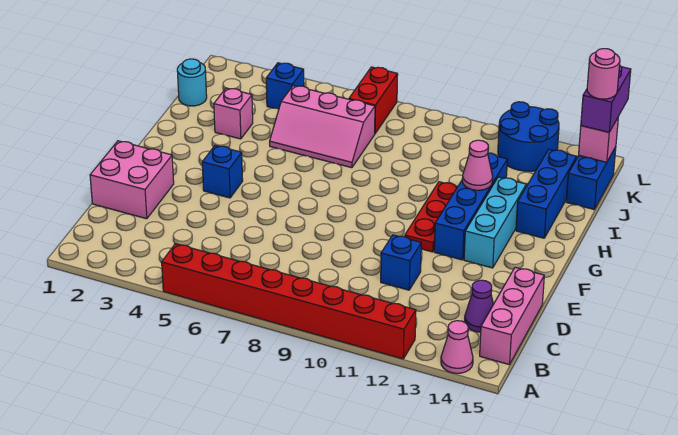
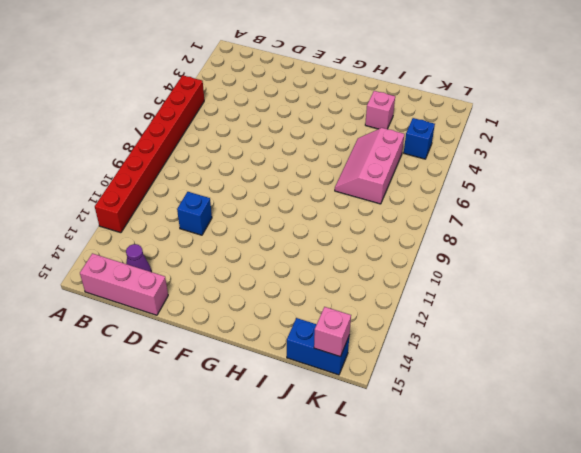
none -> pink cone A14 level 1
none -> pink brick D1:E2 level 1
none -> blue brick F4 level 1

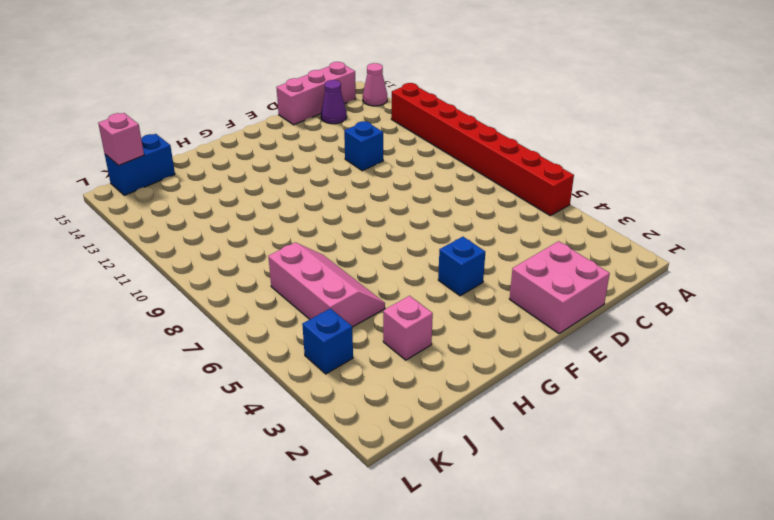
none -> red plate F11:H11 level 1
none -> blue brick F12:I12 level 1
none -> cyan brick F13:H13 level 1

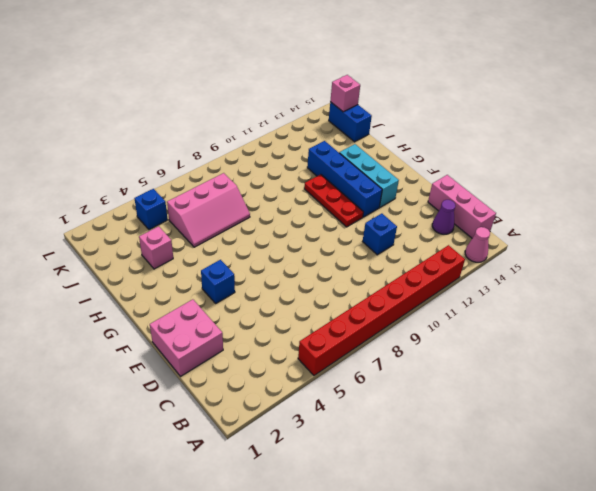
none -> blue brick H14:J14 level 1
none -> cyan round brick J1 level 1
none -> red brick K7:L7 level 1

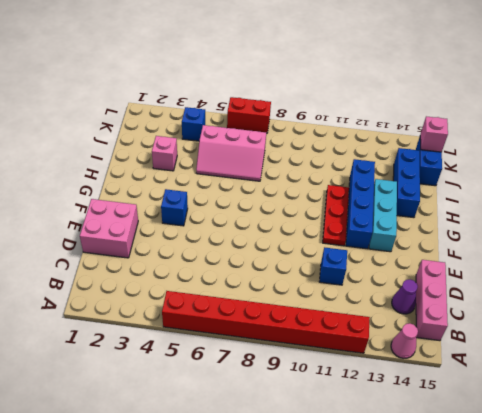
red brick L6:L7 level 1 -> red brick K7:L7 level 1
none -> cyan round brick J1 level 1
none -> blue round brick K12:L13 level 1
none -> pink cone H12 level 2

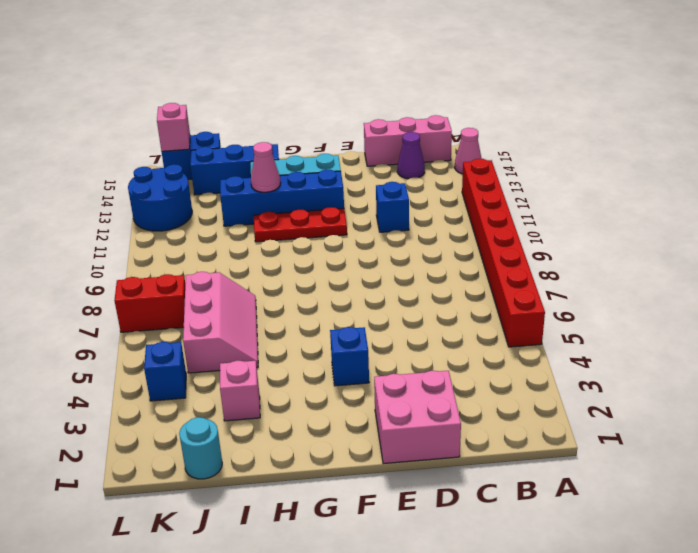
none -> purple brick K15:L15 level 3
none -> pink round brick K15 level 4

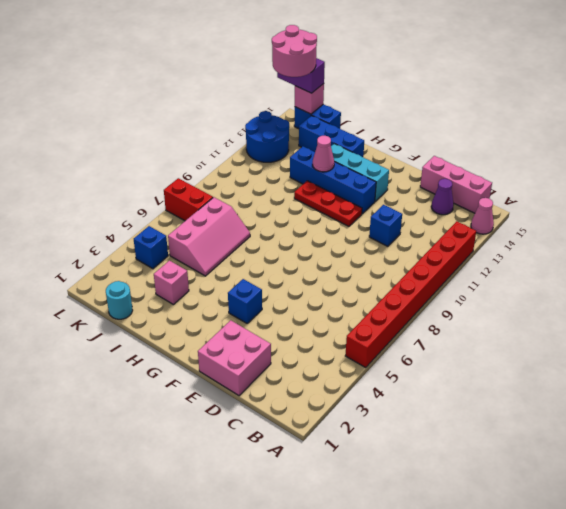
pink round brick K14:L15 level 4 -> pink round brick K15 level 4

